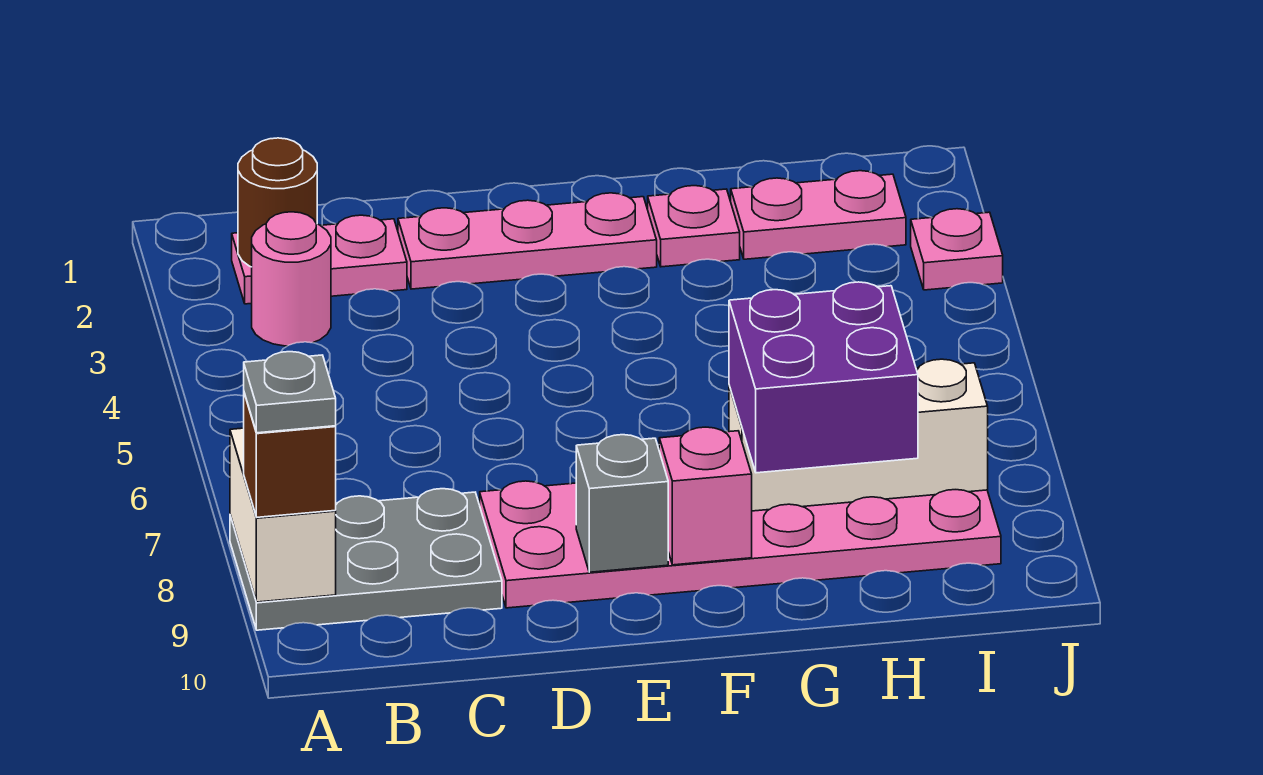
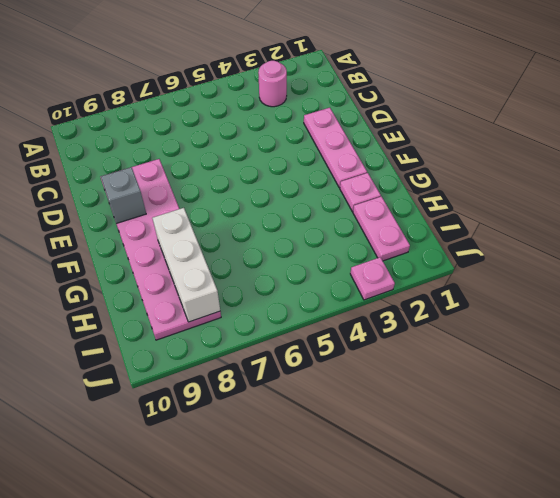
none -> grey plate A8:C9 level 1
none -> pink plate B2:C2 level 1
none -> white brick A8:A9 level 2

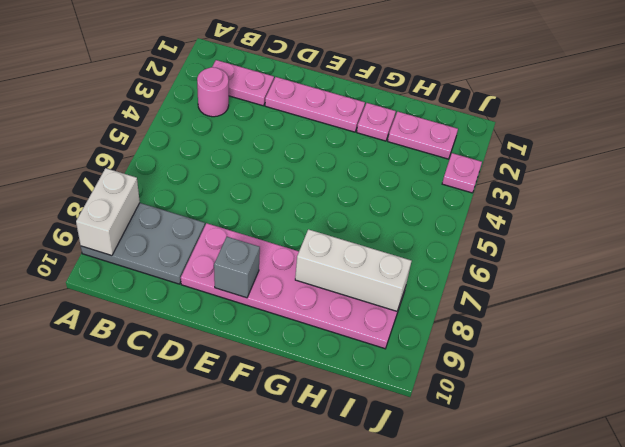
none -> brown round brick B2 level 2
none -> pink brick F9 level 2
none -> brown brick A9 level 3

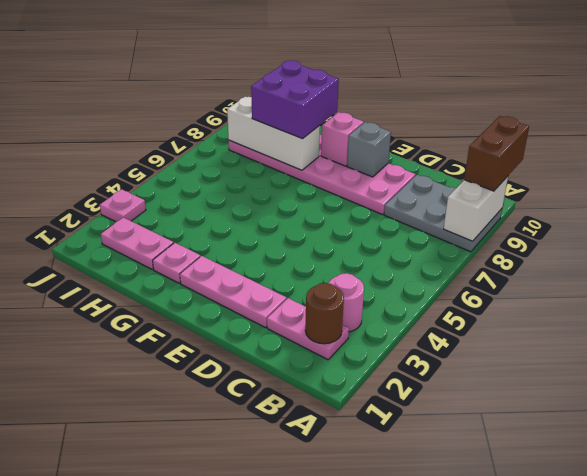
brown brick A9:A10 level 3 -> brown brick A9 level 3
none -> grey plate A9 level 4

